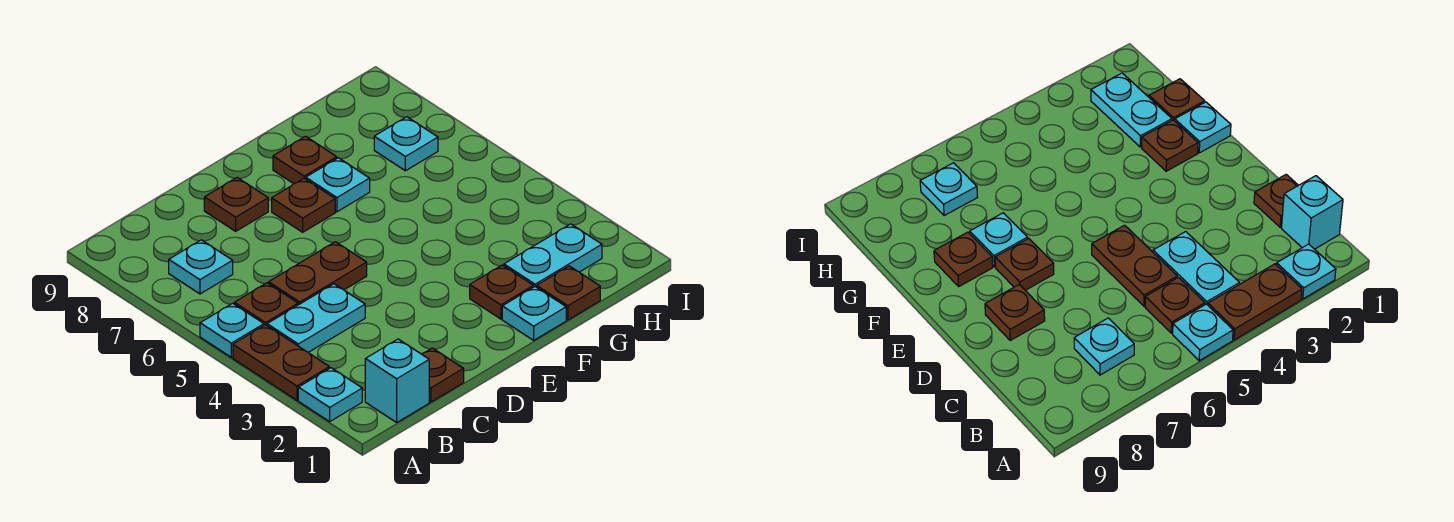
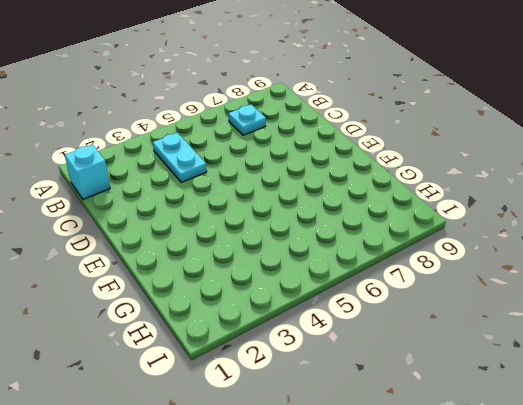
none -> cyan plate A2 level 1
none -> brown plate A3:A4 level 1
none -> cyan plate A5 level 1

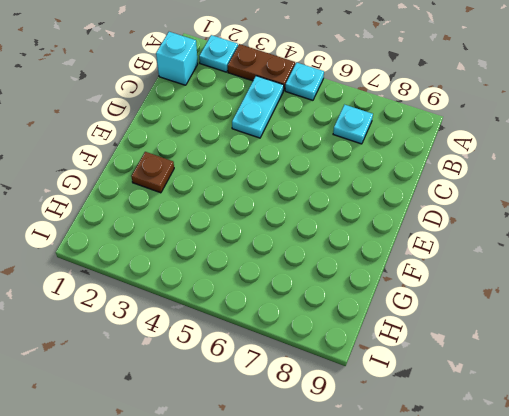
none -> brown plate B5 level 1
none -> brown plate C1 level 1
none -> brown plate C5:D5 level 1

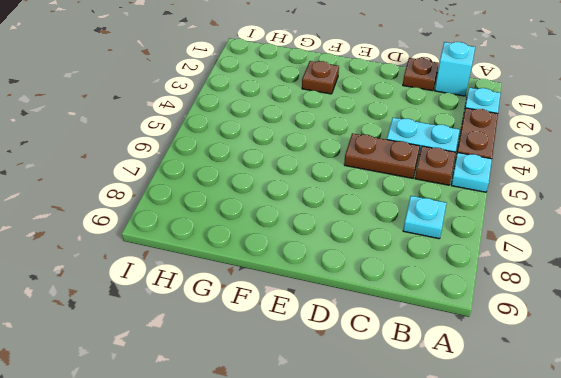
none -> brown plate D8 level 1
none -> brown plate E7 level 1
none -> cyan plate F1 level 1

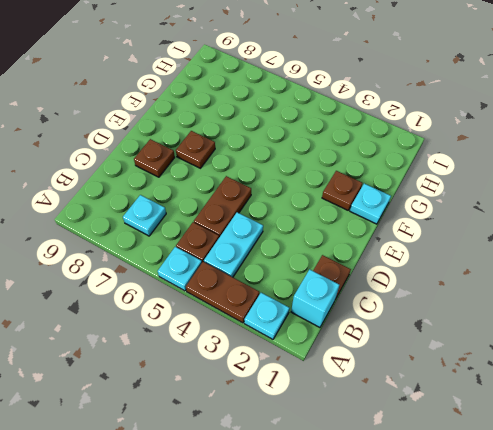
none -> cyan plate F7 level 1
none -> brown plate F8 level 1
none -> brown plate G1 level 1

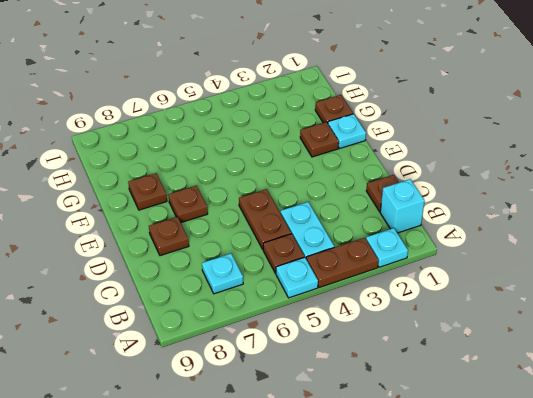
none -> cyan plate F7 level 1
none -> cyan plate G2:H2 level 1
none -> cyan plate H7 level 1

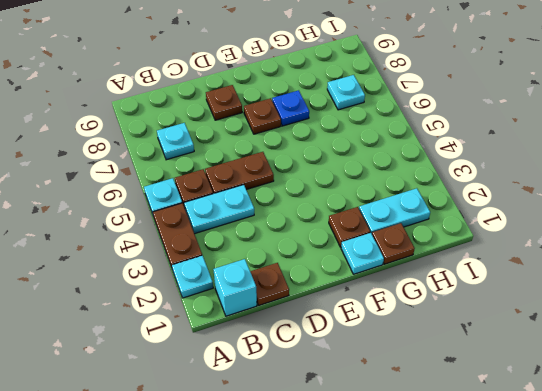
blue plate F7 level 1 -> cyan plate F7 level 1
none -> brown plate F8 level 1

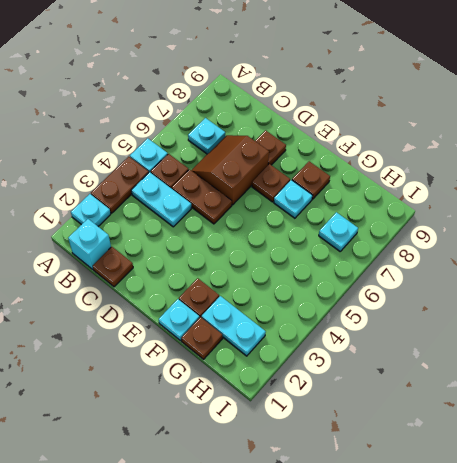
brown slope C6:D7 level 1 top D -> none

